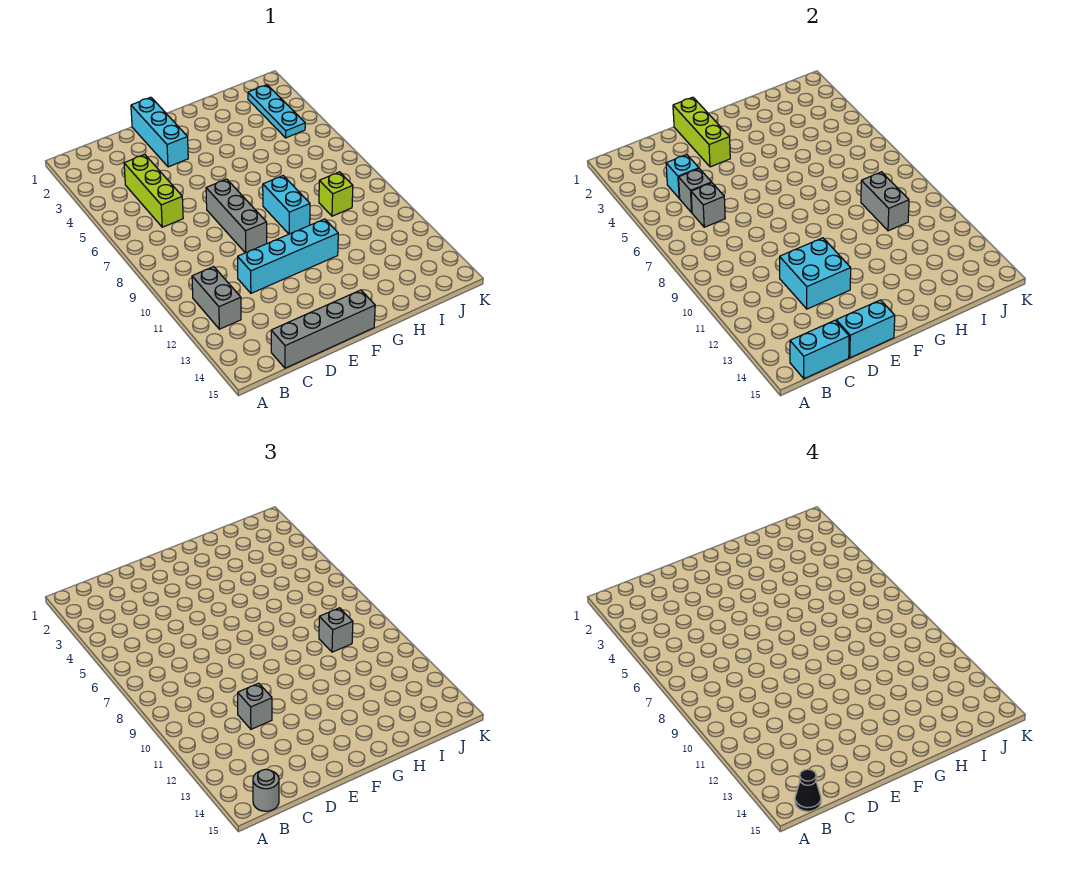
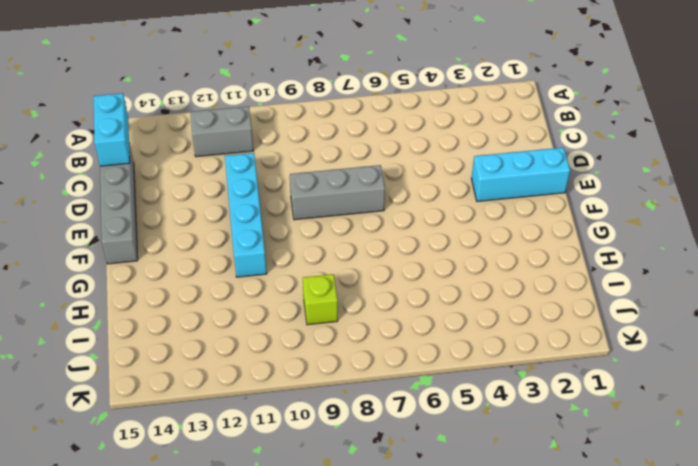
none -> lime brick C4:C6 level 1
none -> cyan brick G8:G9 level 1
none -> cyan plate J2:J4 level 1

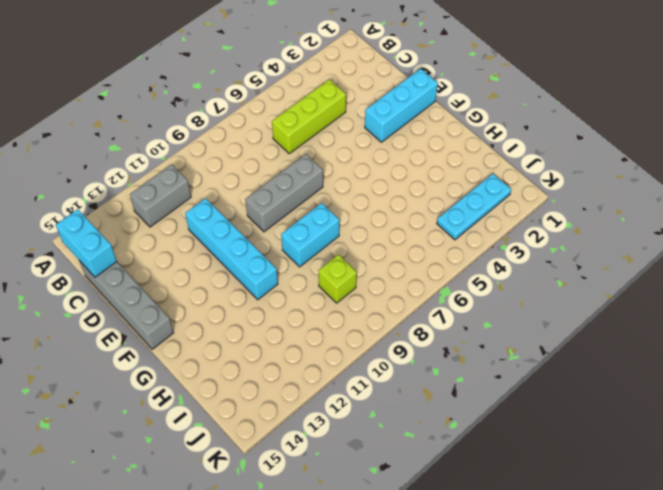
none -> cyan brick C4 level 2
none -> grey brick C5 level 2
none -> grey brick C6 level 2

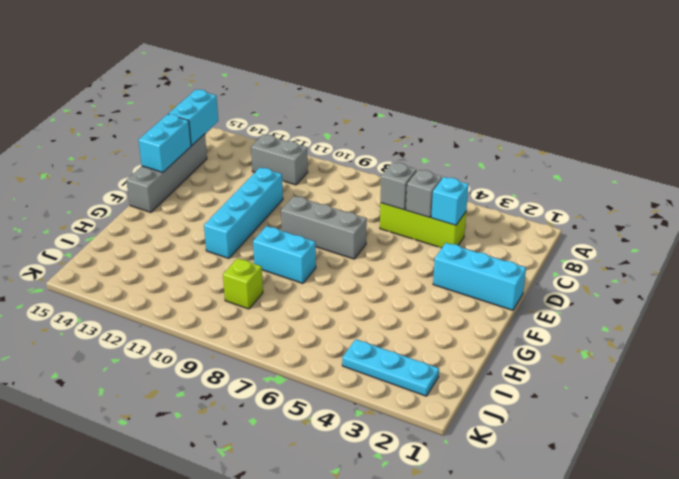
none -> cyan brick D11:E12 level 2
none -> lime brick E1:E3 level 2
none -> grey brick I9:I10 level 2

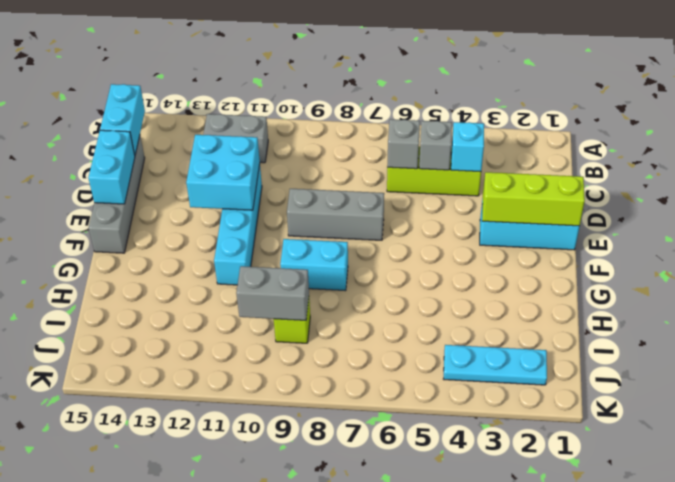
none -> grey round brick B15 level 3
none -> grey brick D11 level 3
none -> grey brick I9 level 3

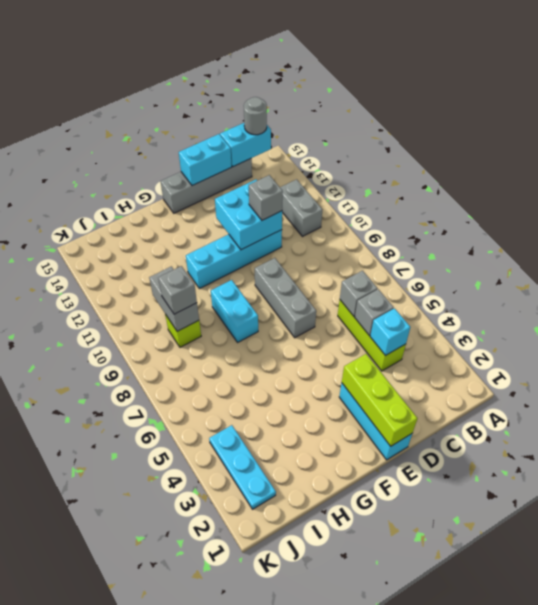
none -> black cone B15 level 4

